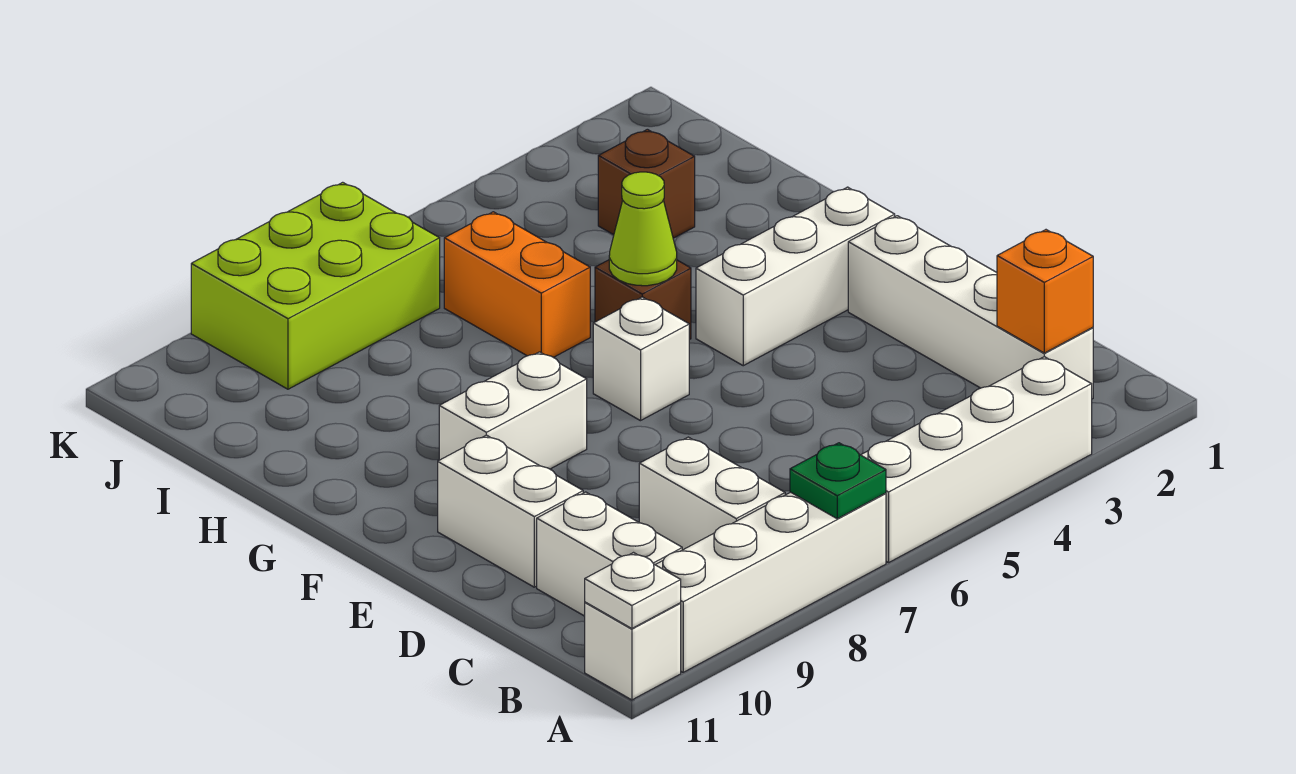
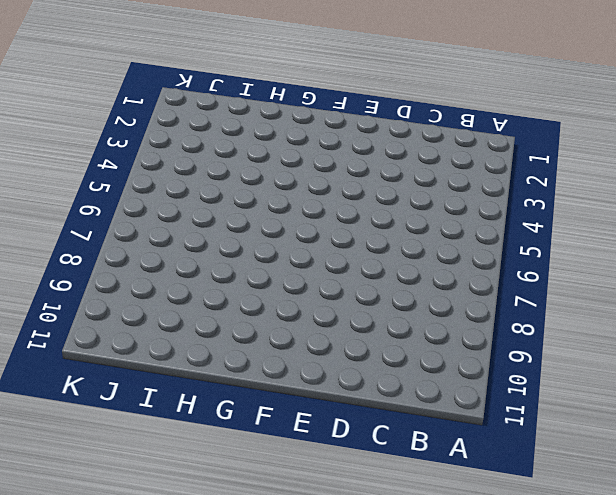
none -> white brick A3:A6 level 1
none -> white brick A7:A10 level 1
none -> white brick A11 level 1

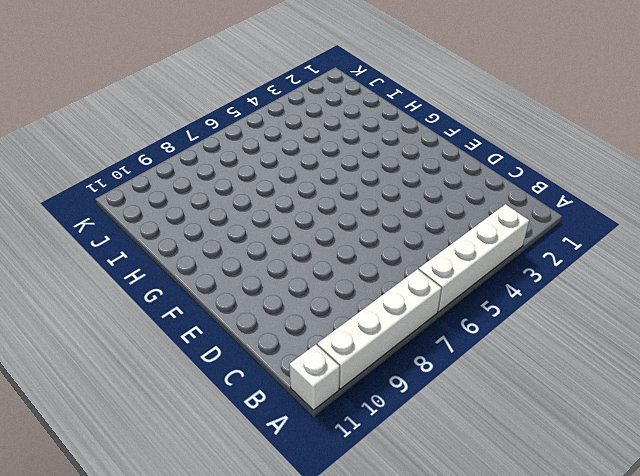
none -> white brick B2:E2 level 1
none -> white brick B8:C8 level 1
none -> white brick B10:C10 level 1

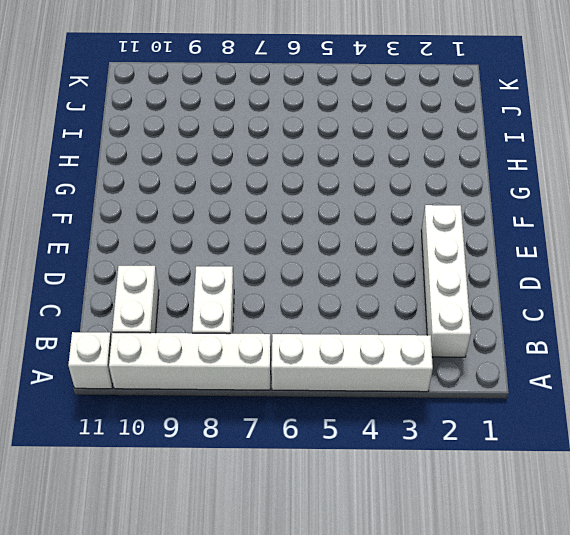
none -> white brick D10:E10 level 1
none -> white brick F2:F4 level 1
none -> white brick F6 level 1

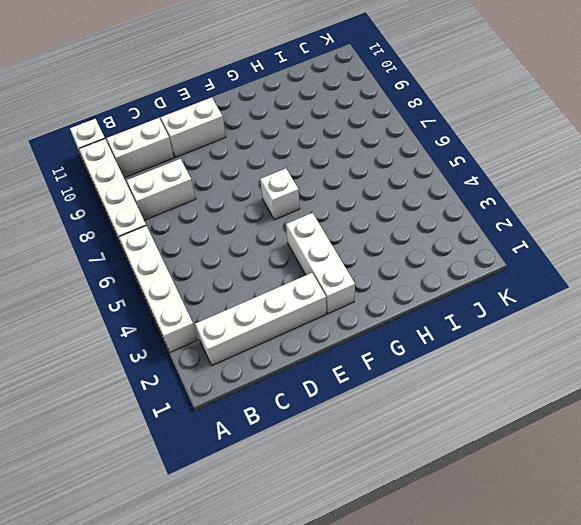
none -> white brick F8:F9 level 1
none -> brown brick G5 level 1
none -> orange brick H6:I6 level 1

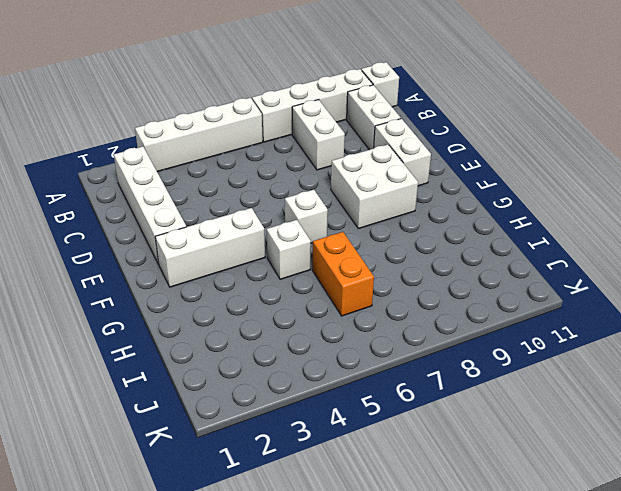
white brick E8:F9 level 1 -> white brick F8:F9 level 1
white brick G5 level 1 -> brown brick G5 level 1
none -> brown brick I3 level 1
none -> lime brick J7:K9 level 1
none -> green plate A7 level 2

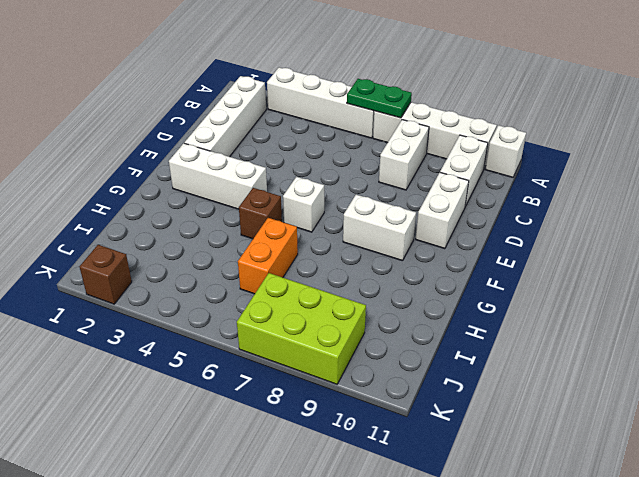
green plate A6:A7 level 2 -> green plate A7 level 2
brown brick K2 level 1 -> brown brick I3 level 1
none -> white plate A11 level 2
none -> orange brick B2 level 2
none -> lime cone G5 level 2

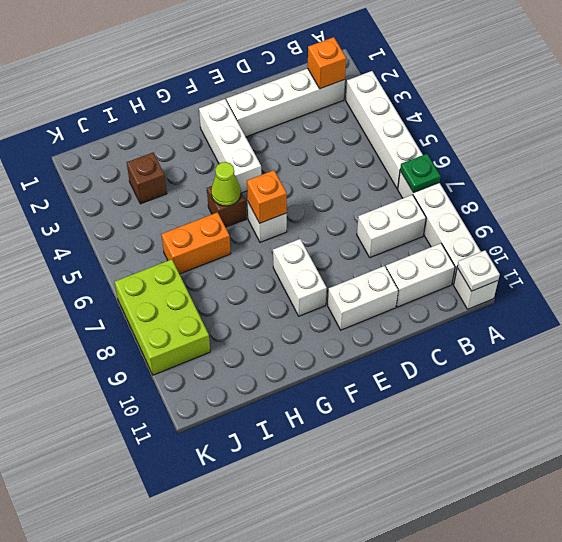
orange brick F6 level 2 -> none

